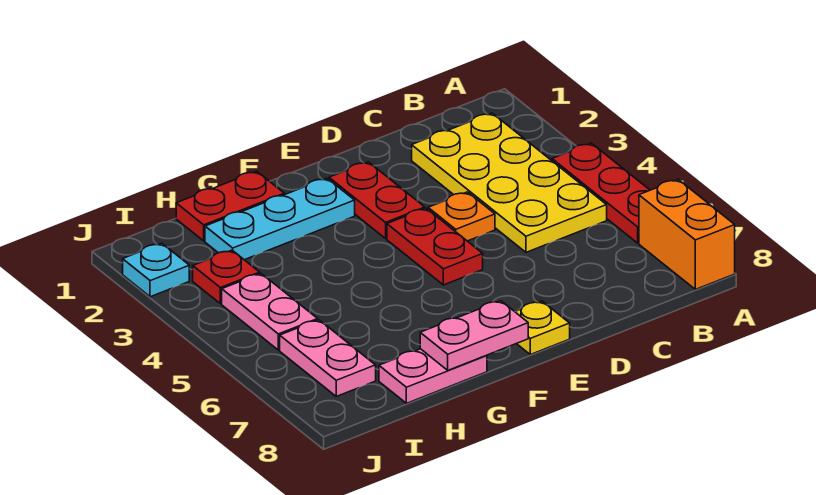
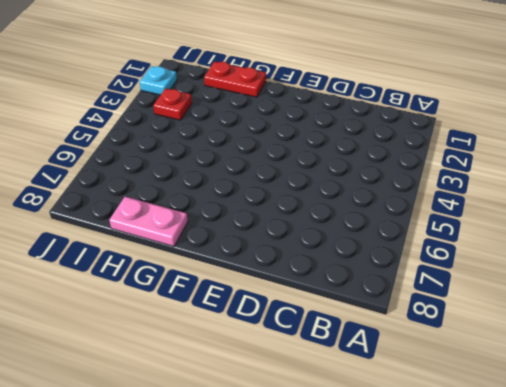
none -> red plate A4:A6 level 1
none -> orange brick A7:A8 level 1
none -> yellow plate B2:C5 level 1

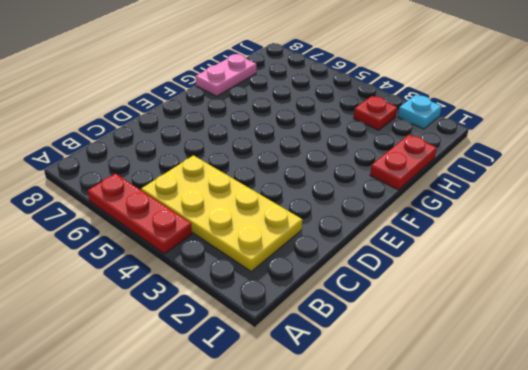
none -> orange brick A7:A8 level 1
none -> orange plate D4 level 1
none -> red plate E2:E3 level 1

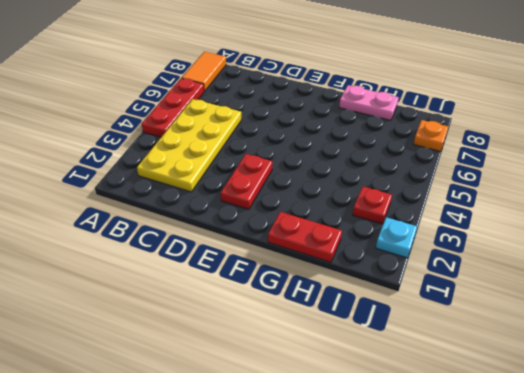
orange tile A7:A8 level 1 -> orange brick A7:A8 level 1
orange plate J7 level 1 -> orange plate D4 level 1
none -> red plate E4:E5 level 1
none -> yellow plate E8 level 1
none -> cyan plate F2:H2 level 1

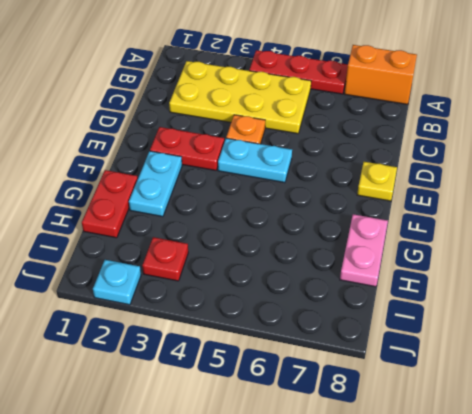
cyan plate E4:E5 level 1 -> red plate E4:E5 level 1
cyan plate F2:G2 level 1 -> cyan plate F2:H2 level 1
none -> pink plate I4:I5 level 1
none -> pink plate I6:I7 level 1
none -> pink plate F8:G8 level 2

